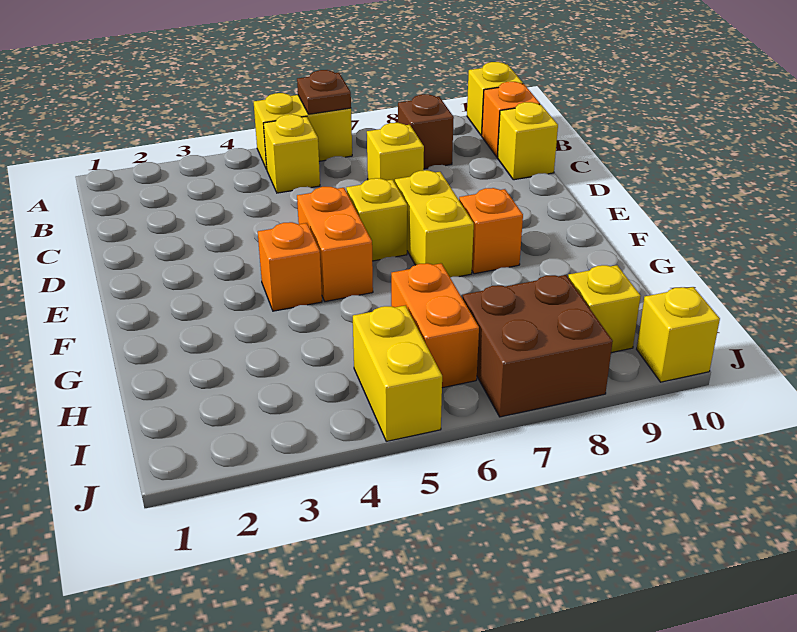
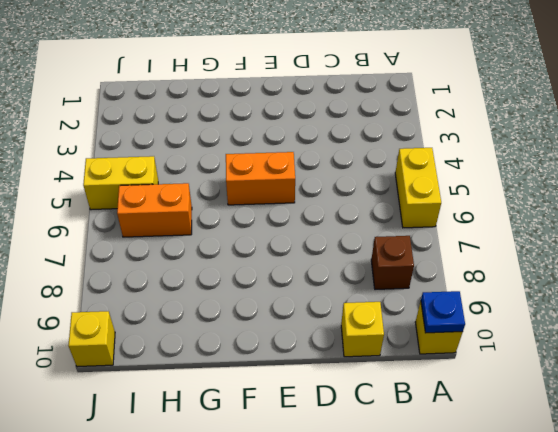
blue plate A10 level 2 -> none
none -> yellow brick B5 level 1
none -> orange brick B10 level 1
none -> yellow brick C7 level 1

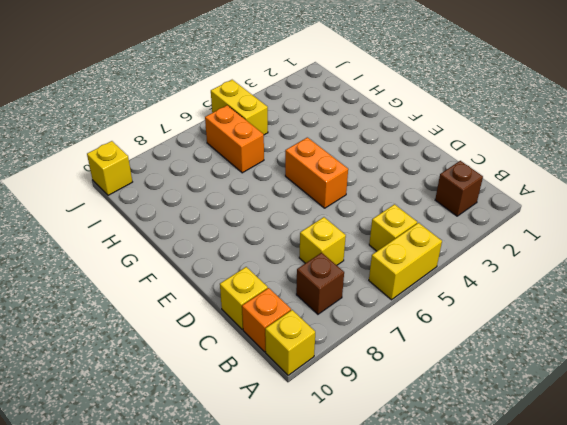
brown brick B2 level 1 -> none
none -> yellow brick E6 level 1
none -> yellow brick E7:F7 level 1
none -> orange brick F4 level 1

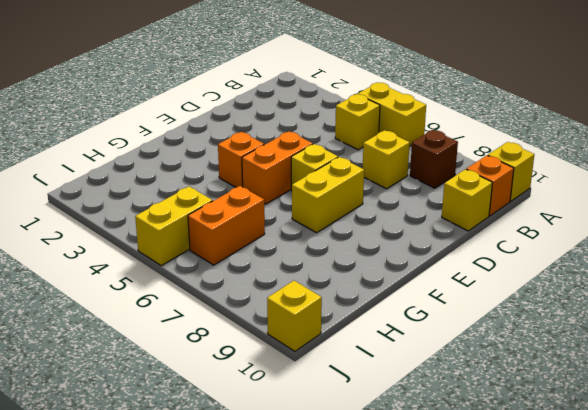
none -> orange brick F8 level 1
none -> brown brick I7:J8 level 1
none -> yellow brick I9 level 1

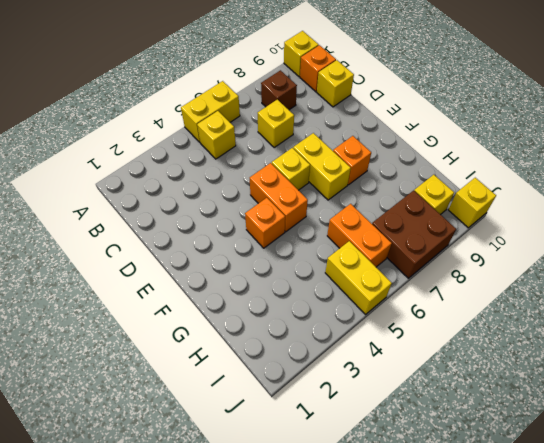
none -> brown plate A6 level 2

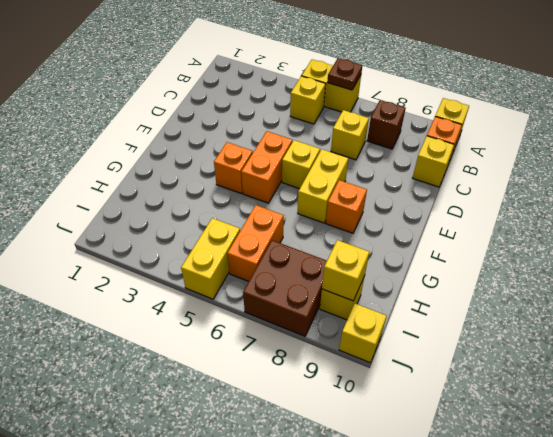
yellow brick I9 level 2 -> none

